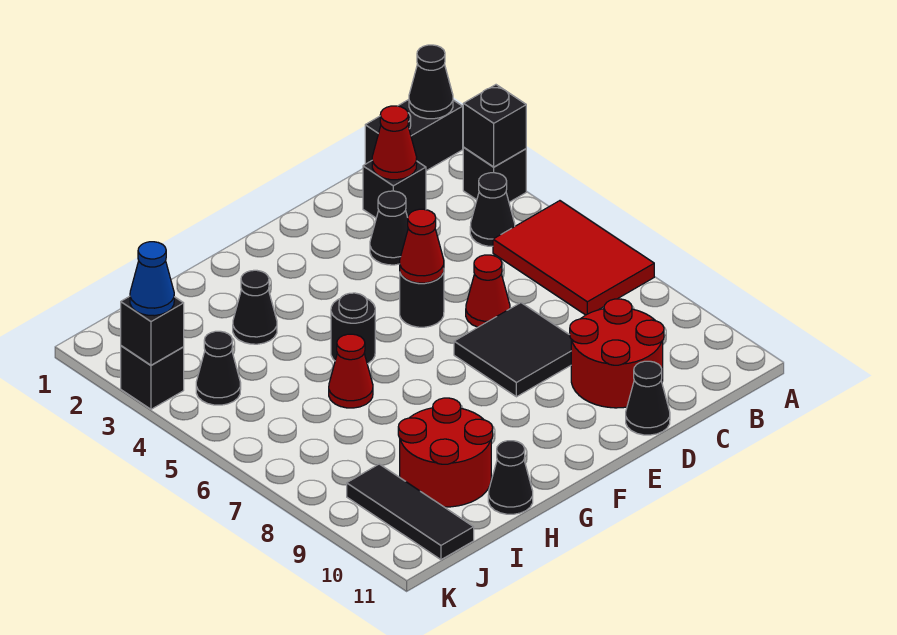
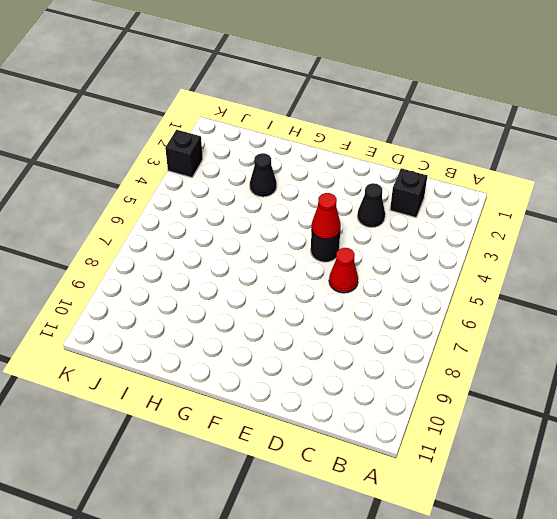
none -> black brick A1:B1 level 1
none -> black brick A3 level 1
none -> red tile A5:B7 level 1

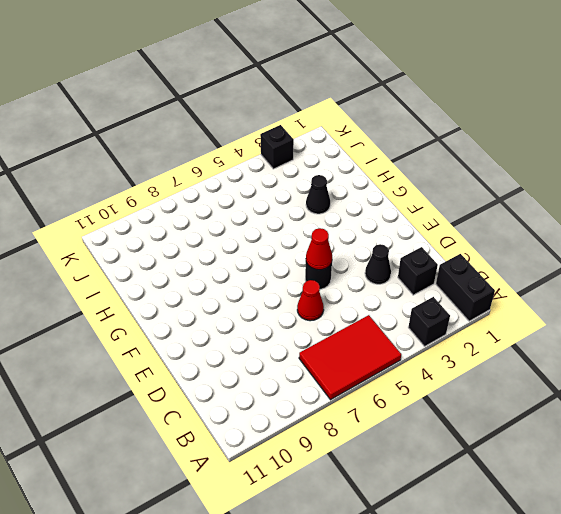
none -> black cone B4 level 1
none -> red round brick C9:D10 level 1
none -> black tile D7:E8 level 1

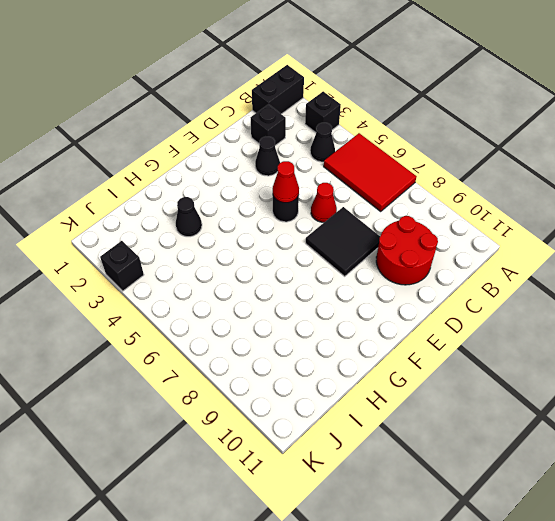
none -> black cone D11 level 1
none -> black round brick G5 level 1
none -> red cone H6 level 1

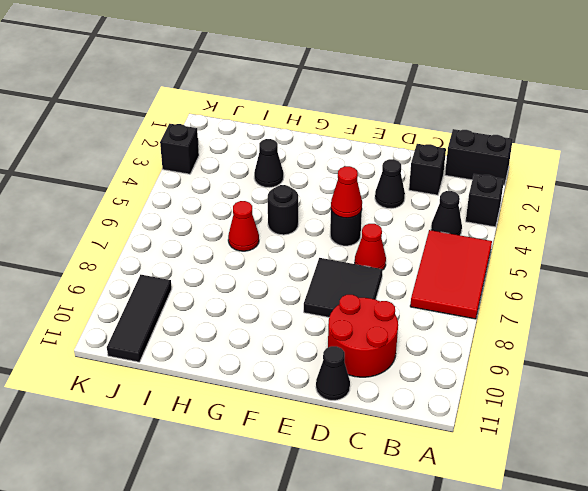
none -> red round brick H9:I10 level 1
none -> black cone H11 level 1
none -> black cone J4 level 1

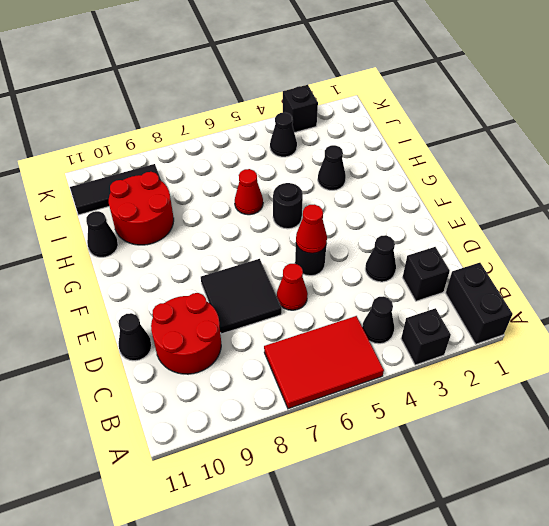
none -> black cone A1 level 2
none -> black brick A3 level 2
none -> red cone C2 level 2

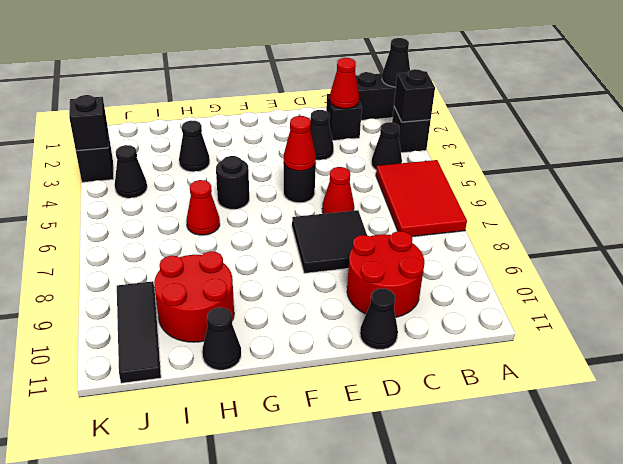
none -> blue cone K3 level 3

